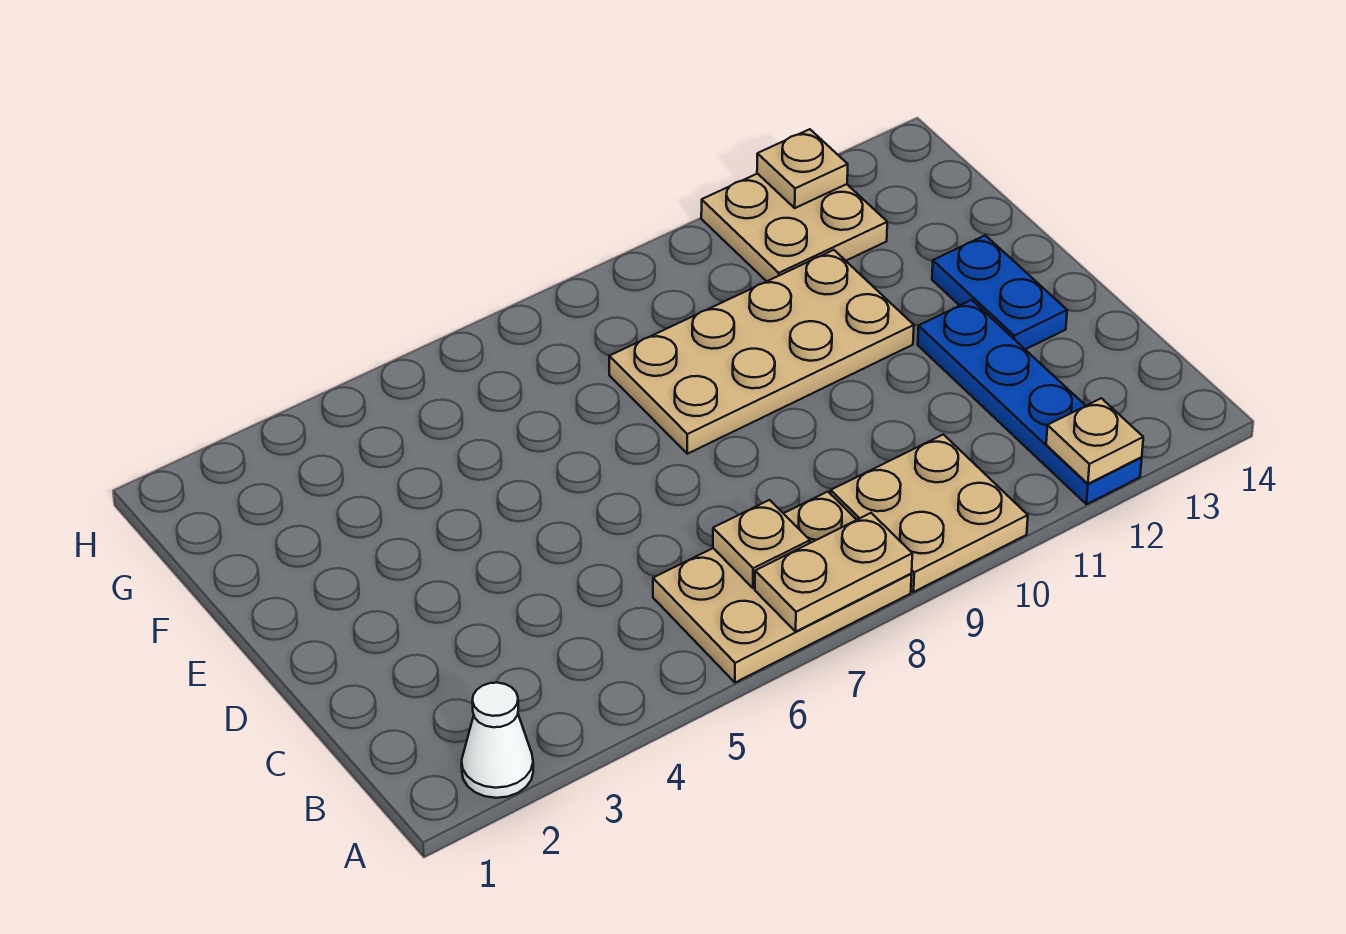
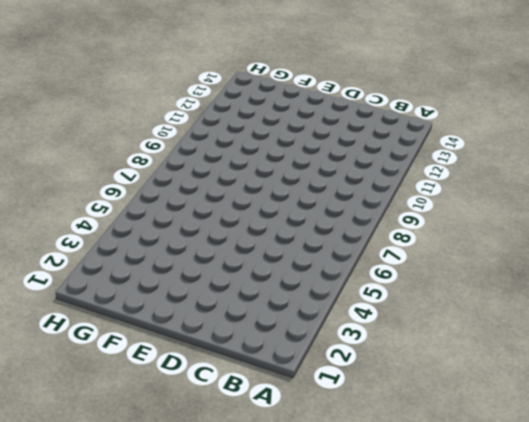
none -> white cone A2 level 1
none -> tan plate A6:B8 level 1

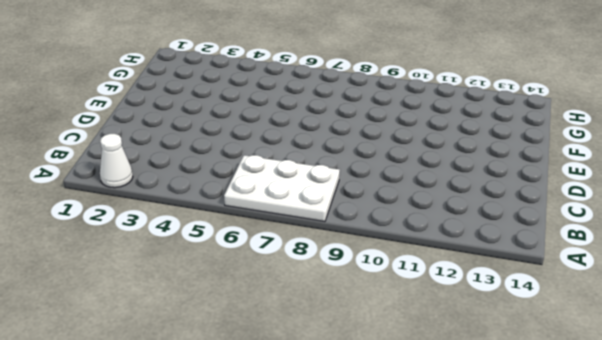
white plate A6:B8 level 1 -> tan plate A6:B8 level 1
none -> tan plate A9:B10 level 1
none -> blue plate A12:D12 level 1

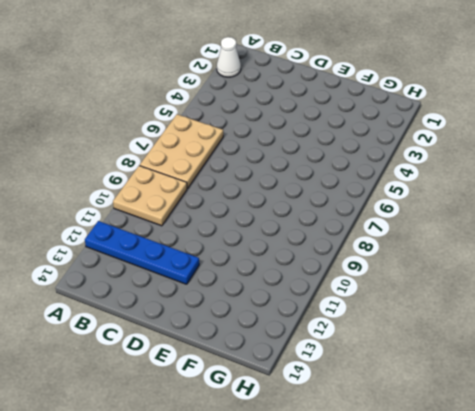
none -> blue plate D13:E13 level 1
none -> tan plate E8:F11 level 1

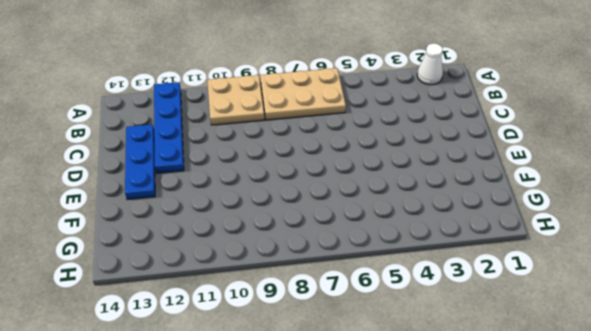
blue plate C13:E13 level 1 -> blue plate D13:E13 level 1
none -> tan plate E8:F11 level 1
none -> tan plate G11:H12 level 1

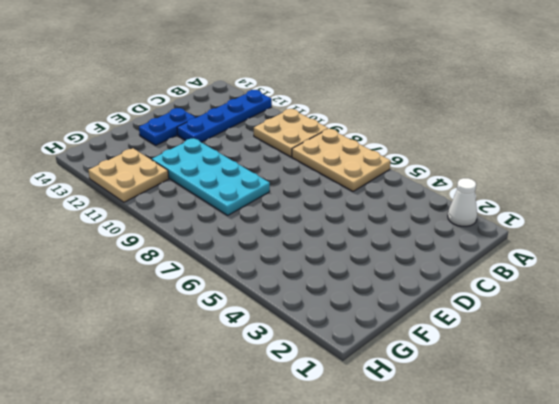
cyan plate E8:F11 level 1 -> tan plate E8:F11 level 1
none -> tan plate A7:A8 level 2
none -> tan plate A12 level 2

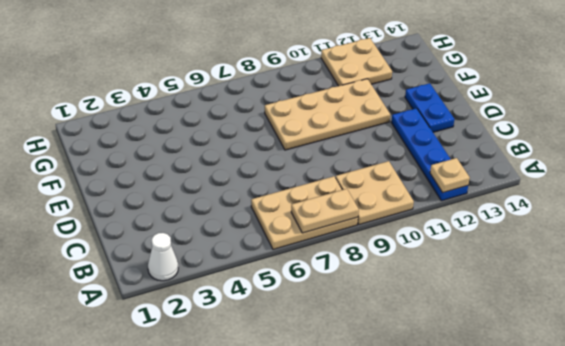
none -> tan plate B7 level 2
none -> tan plate H12 level 2

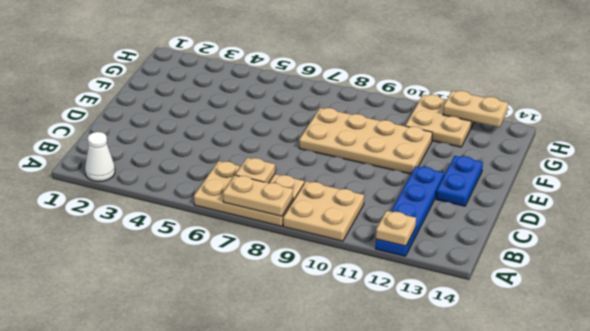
tan plate H12:H13 level 2 -> tan plate H12 level 2

